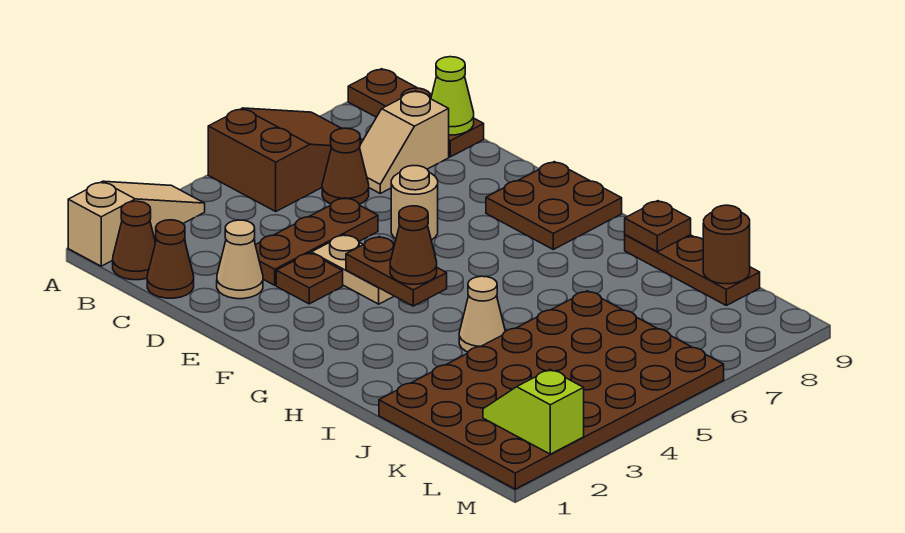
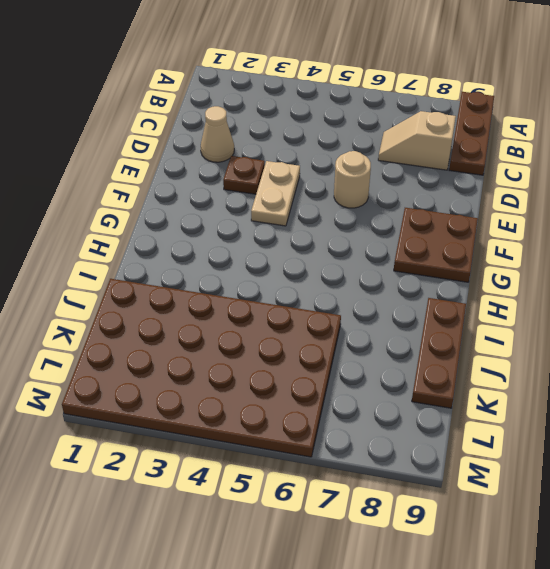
none -> tan slope A1:A3 level 1 top 1
none -> brown slope A5:B7 level 1 top 5
none -> brown cone B1 level 1

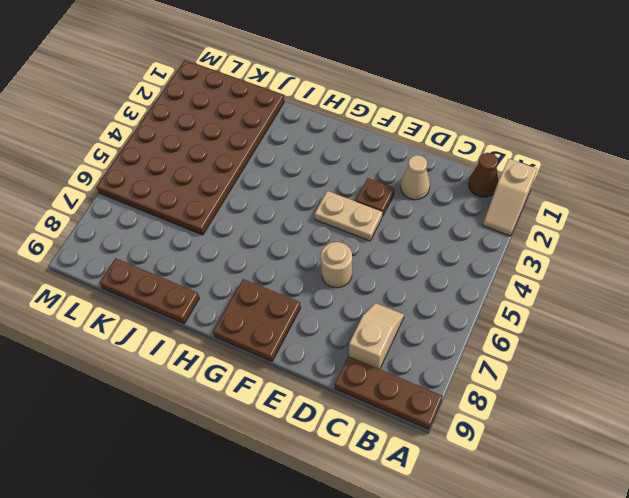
tan slope A1:A2 level 1 top 1 -> tan slope A1:A3 level 1 top 1
none -> brown slope A5:B7 level 1 top 5
none -> brown cone C1 level 1
none -> brown cone C6 level 1

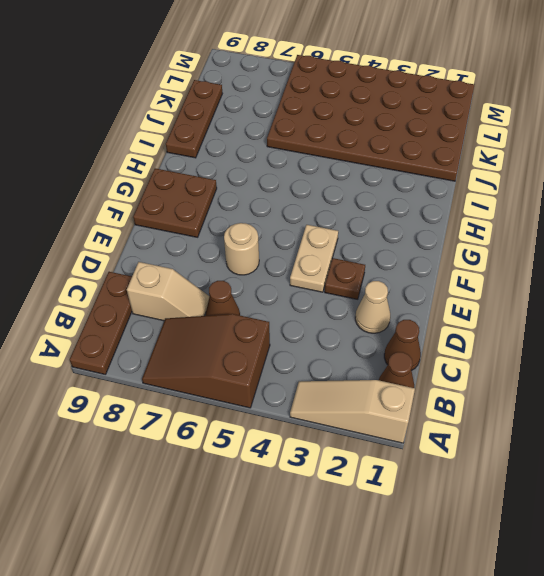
none -> brown plate D3:D5 level 1
none -> tan cone I4 level 1
none -> lime cone C9 level 2

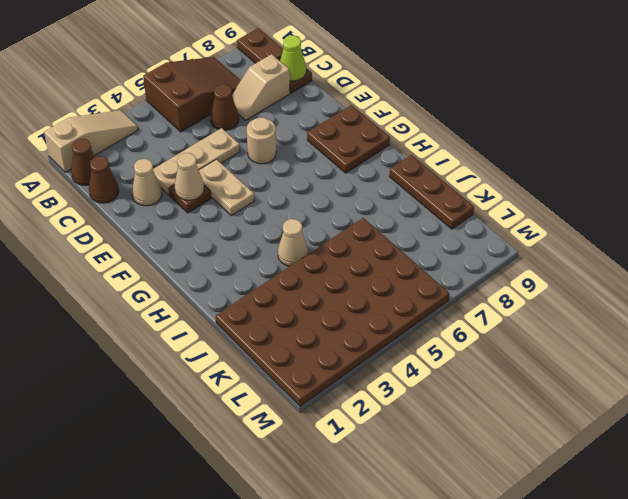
tan plate D3:D5 level 1 -> brown plate D3:D5 level 1
tan cone E3 level 2 -> none
none -> brown plate F4:G4 level 2
none -> brown plate I9 level 2
none -> brown round brick K9 level 2

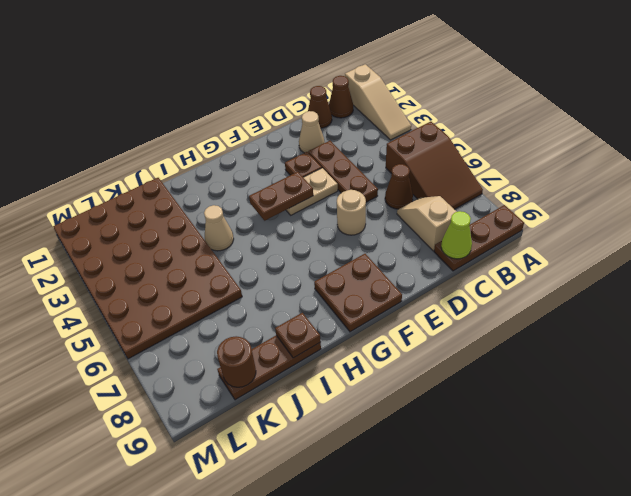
none -> lime slope L2:M2 level 2 top M
none -> brown cone G4 level 3

